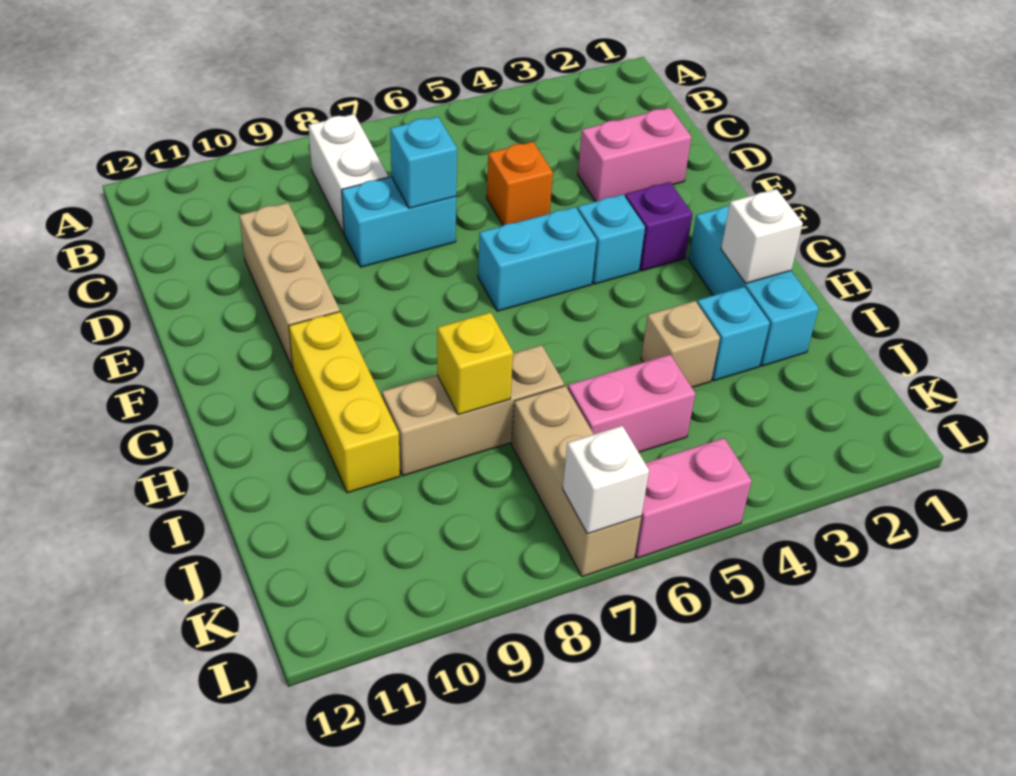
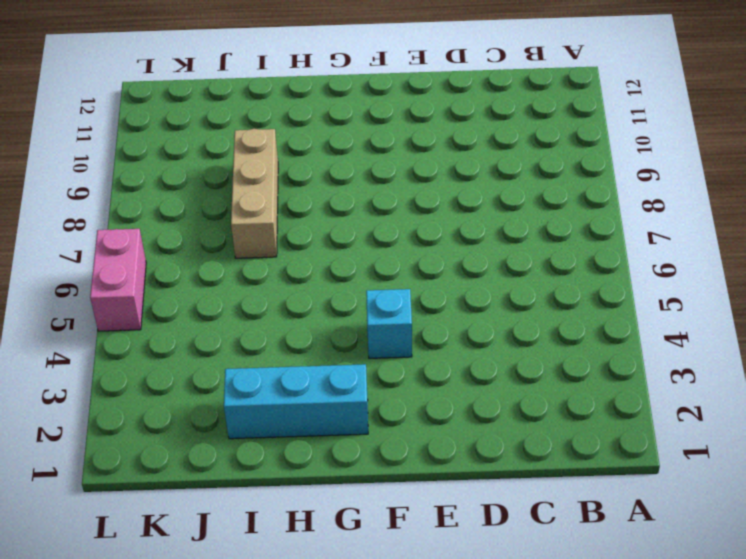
none -> white brick B8:C8 level 1
none -> pink brick D2:D3 level 1
none -> orange brick D5 level 1

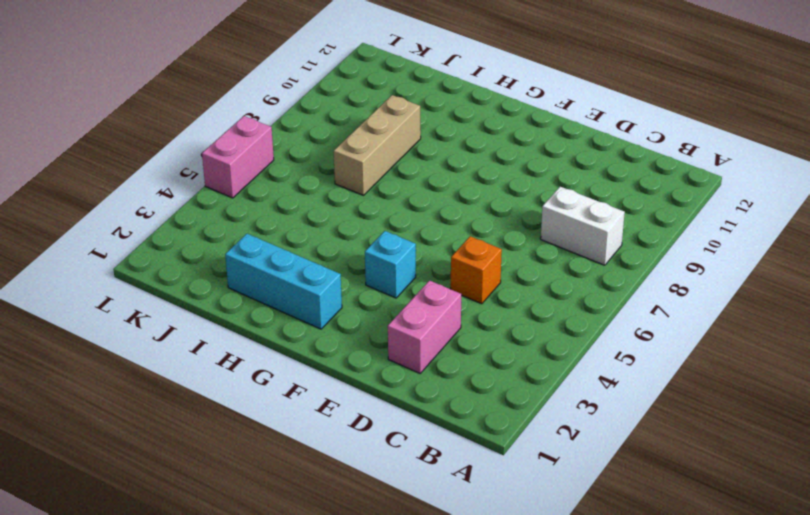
none -> cyan brick D7:D8 level 1
none -> tan brick D10:F10 level 1
none -> purple brick F3 level 1

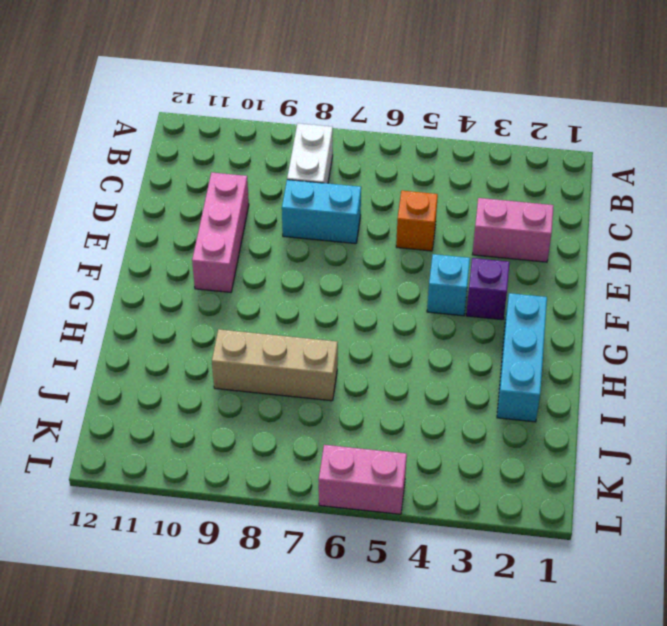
pink brick D10:F10 level 1 -> tan brick D10:F10 level 1
none -> cyan brick F5:F6 level 1
none -> yellow brick G10:I10 level 1
none -> cyan brick I3 level 1

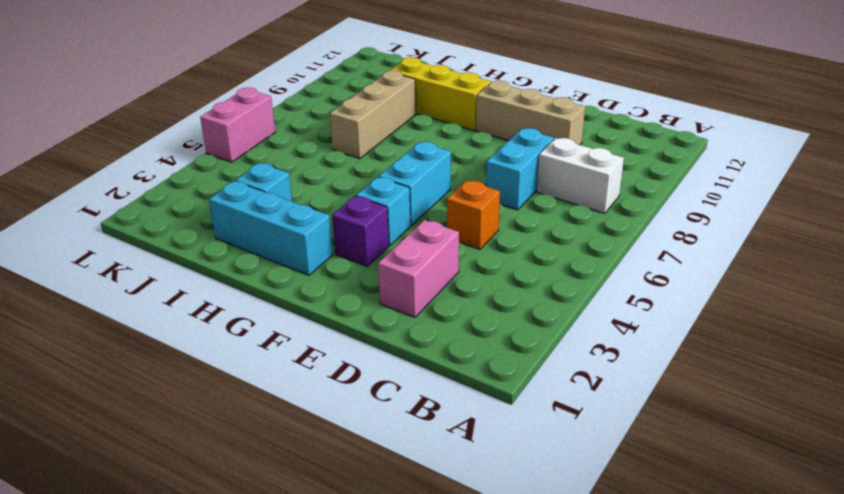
none -> tan brick I4 level 1
none -> pink brick J5:J6 level 1
none -> tan brick J7:L7 level 1

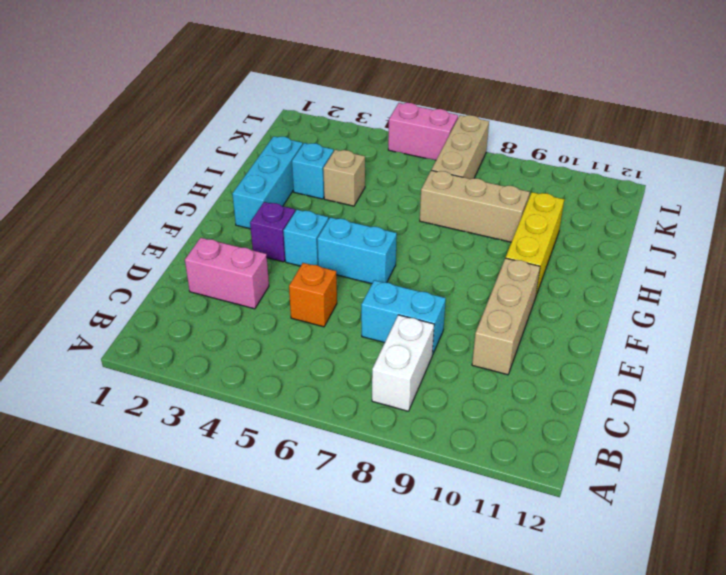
none -> pink brick J5:J6 level 1
none -> cyan brick D7 level 2
none -> white brick H2 level 2

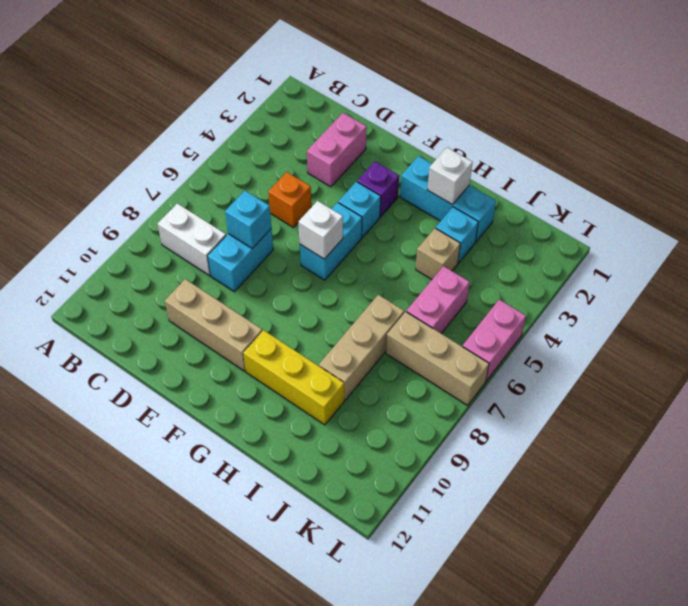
white brick F6 level 2 -> white brick L7 level 2
none -> yellow brick I8 level 2

